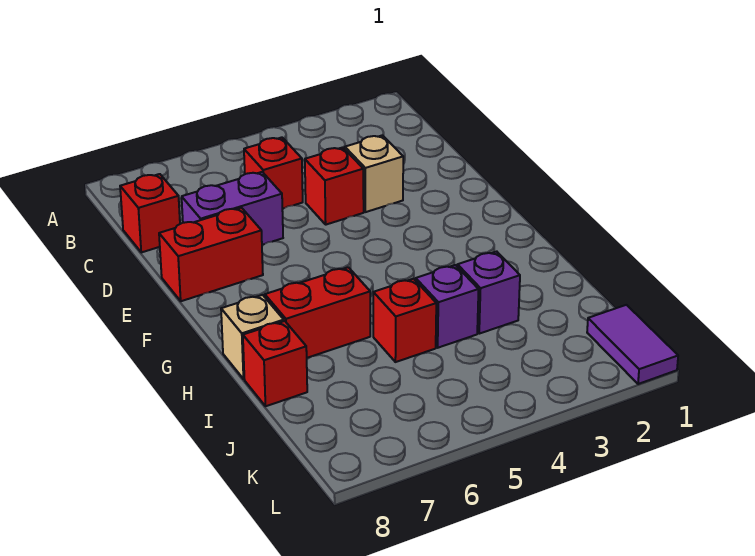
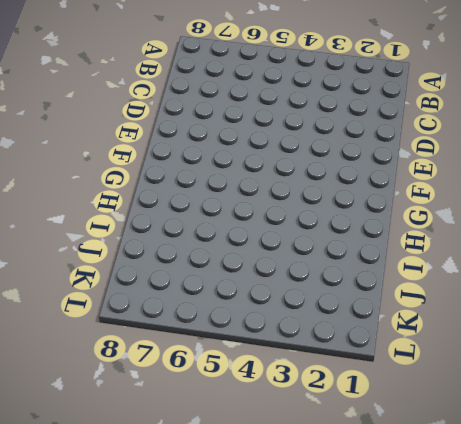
none -> red brick C5 level 1
none -> red brick C8 level 1
none -> tan brick D3 level 1

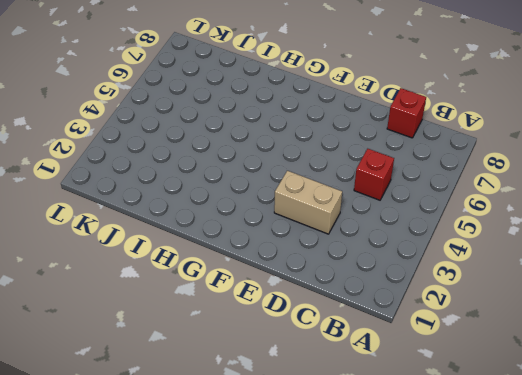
tan brick D3:E3 level 1 -> tan brick D3 level 1
none -> red brick D4 level 1
none -> purple brick D6:D7 level 1
none -> red brick E7:E8 level 1

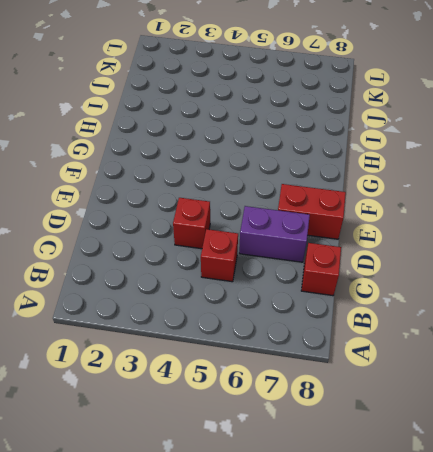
none -> tan brick D3 level 1
none -> red brick H6:H7 level 1
none -> tan brick H8 level 1

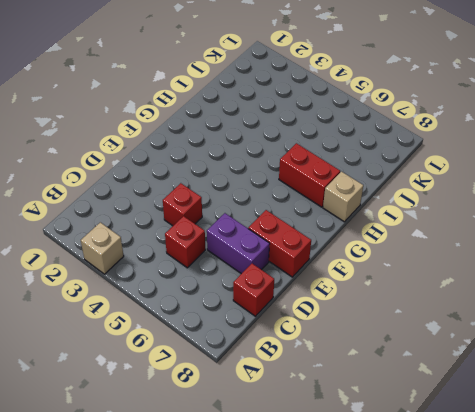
tan brick A3 level 1 -> tan brick D3 level 1
none -> purple brick I3 level 1
none -> purple brick I4 level 1
none -> red brick I5 level 1

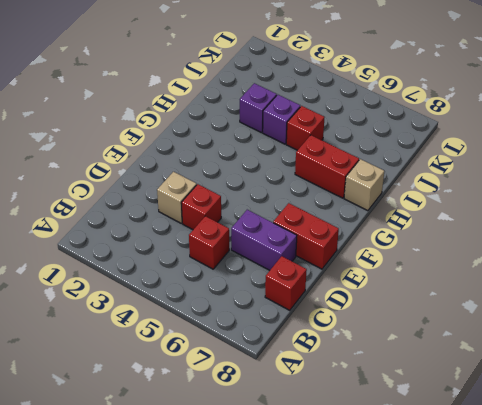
none -> red brick I8 level 1
none -> purple tile K1:L1 level 1

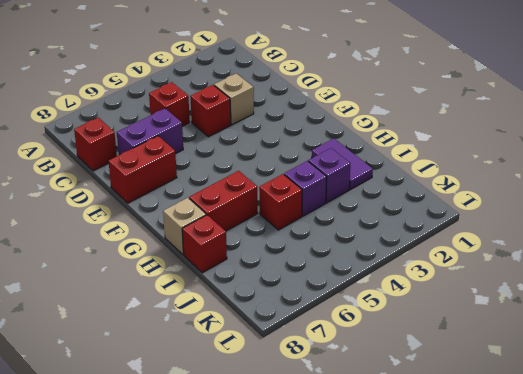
purple tile H2:I2 level 1 -> purple tile K1:L1 level 1

